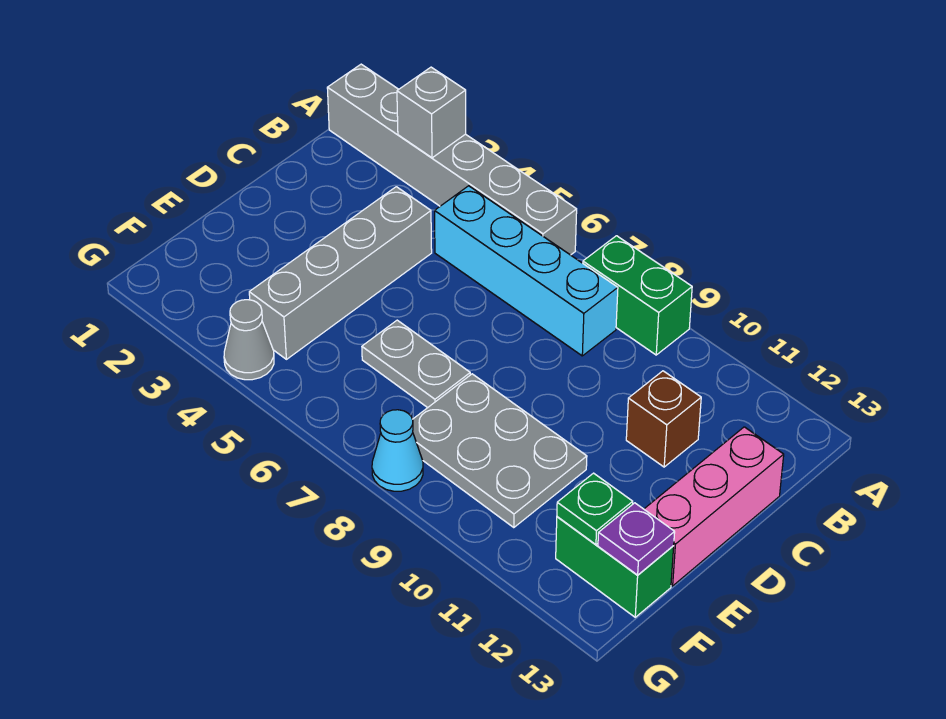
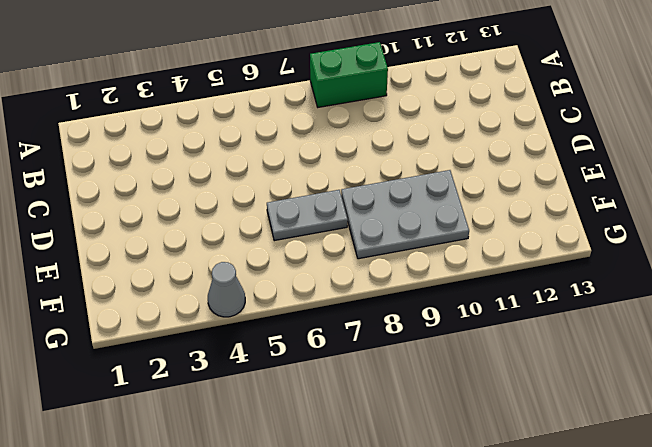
none -> grey brick A1:A6 level 1
none -> cyan brick B5:B8 level 1
none -> grey brick C4:F4 level 1

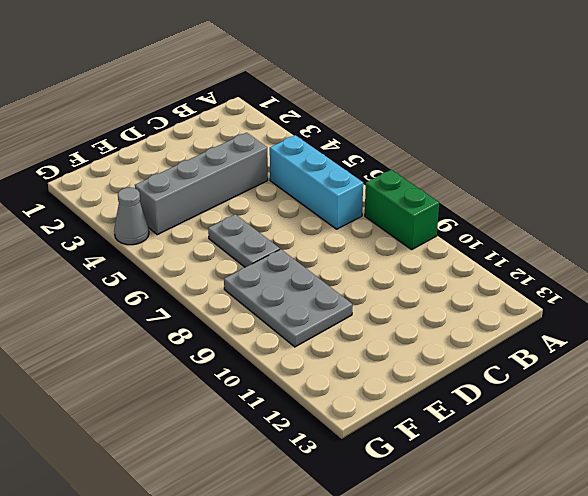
cyan brick B5:B7 level 1 -> cyan brick B5:B8 level 1
none -> grey brick A1:A6 level 1
none -> brown brick C11 level 1
none -> pink brick C13:E13 level 1

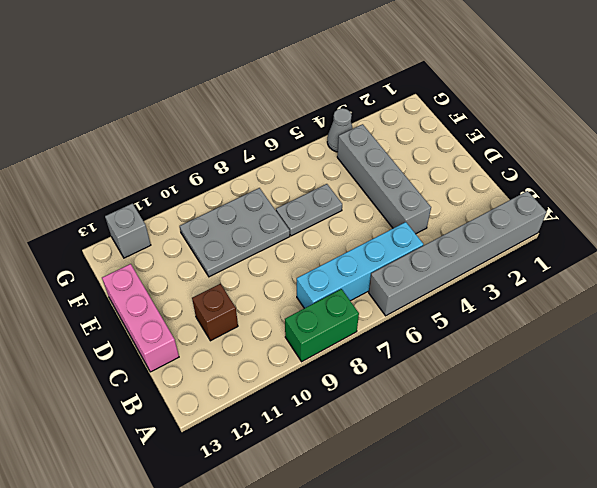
grey brick G12 level 1 -> grey brick A3 level 2
none -> green brick F12:F13 level 1
none -> cyan cone G8 level 1
none -> green plate F12 level 2

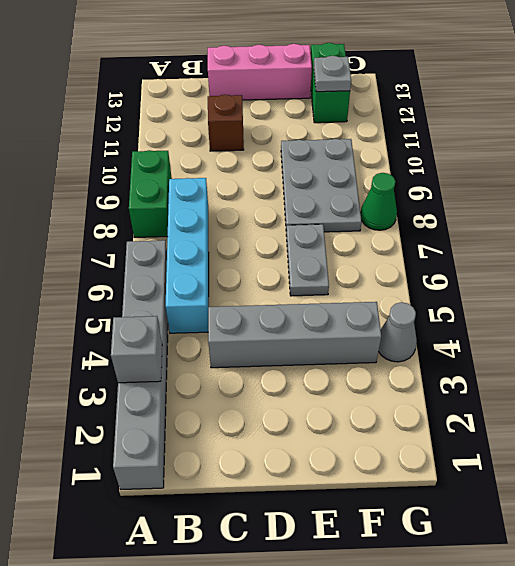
grey plate F12 level 2 -> green plate F12 level 2
green cone G8 level 1 -> cyan cone G8 level 1
none -> purple plate F13 level 2

